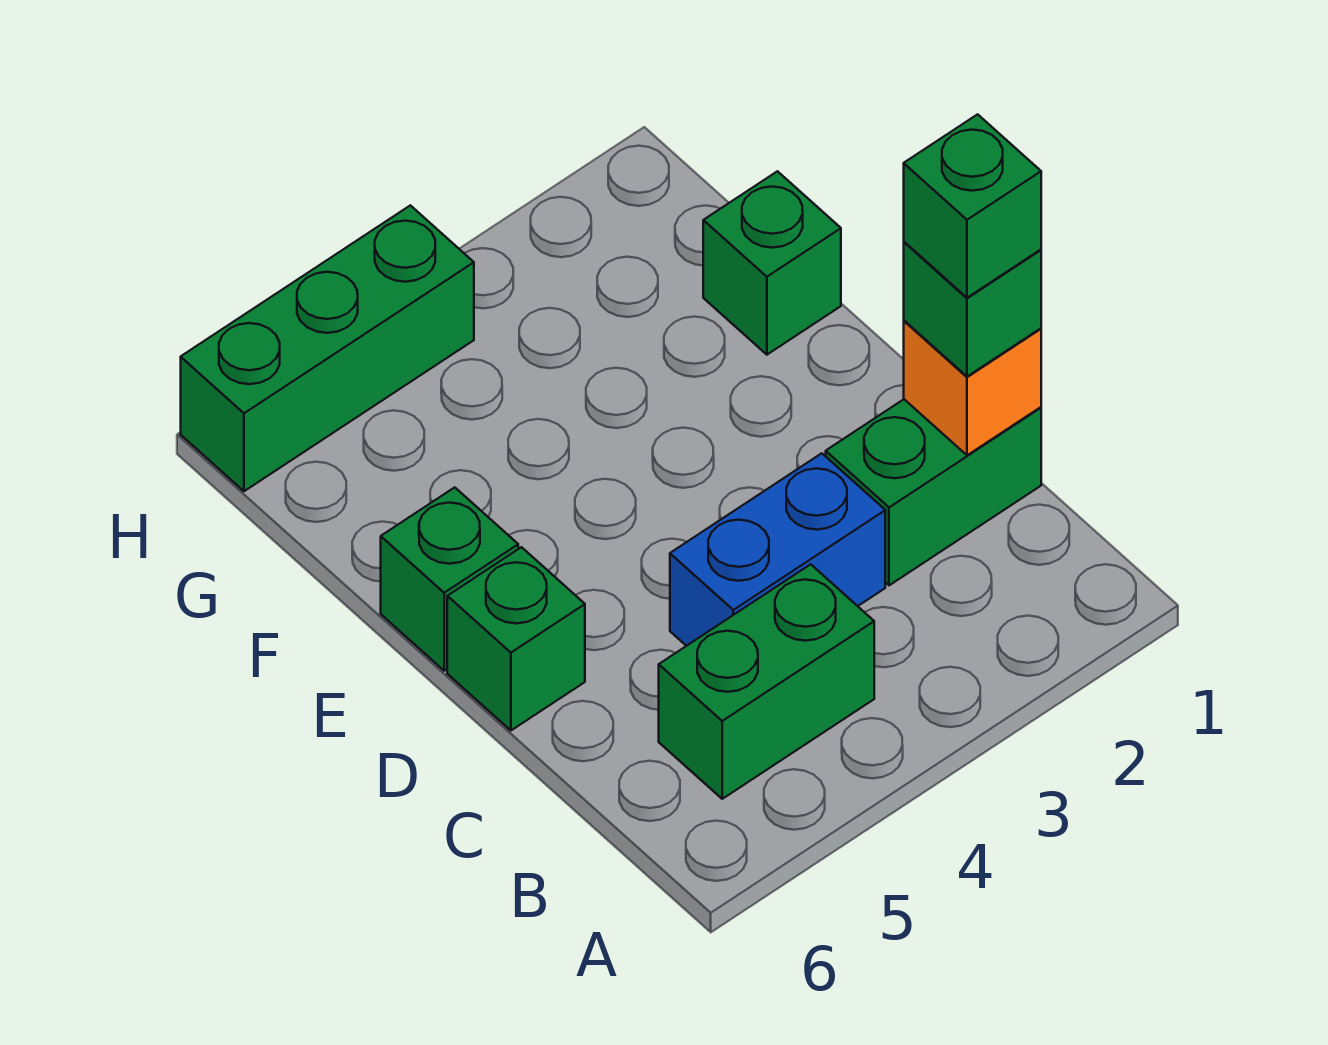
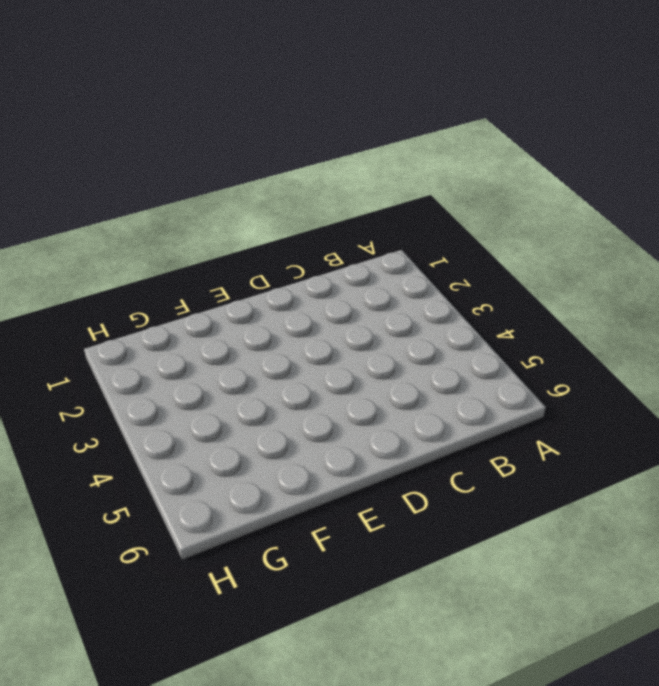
none -> green brick B4:B5 level 1
none -> green brick C1:C2 level 1

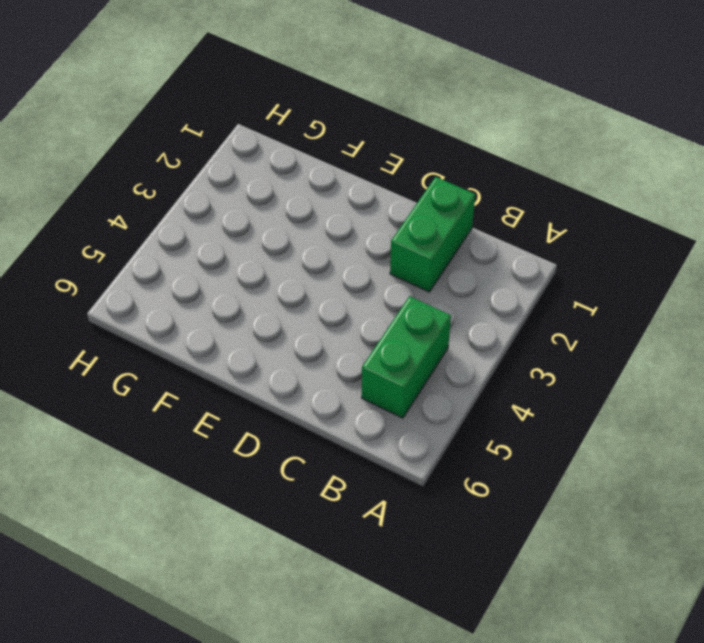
none -> blue brick C3:C4 level 1
none -> green brick D6 level 1

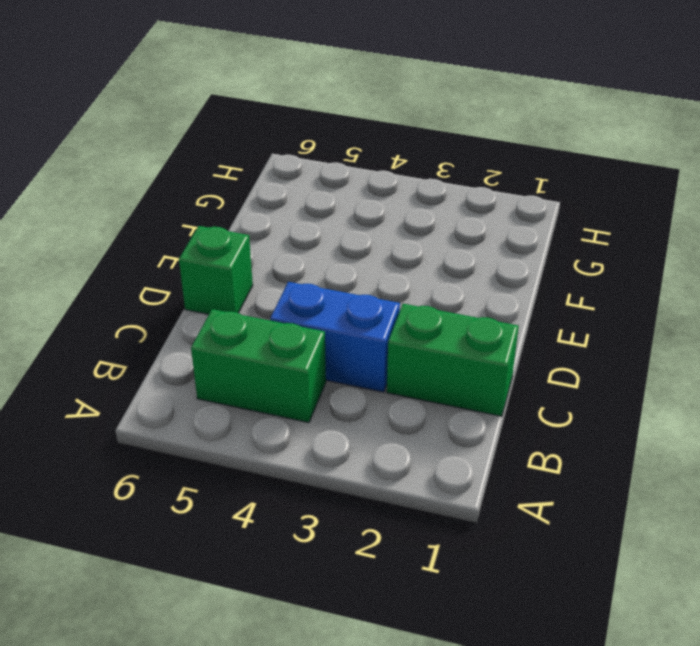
none -> green brick E6 level 1
none -> green brick F1 level 1

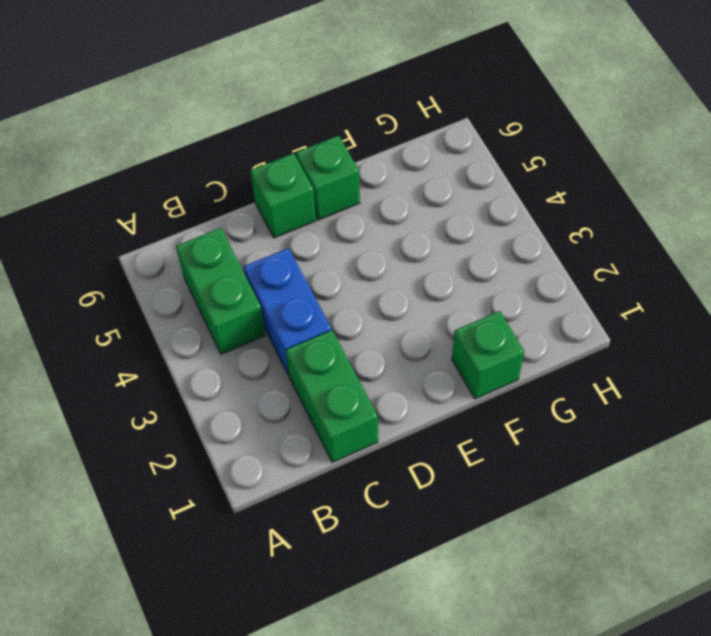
none -> green brick H4:H6 level 1
none -> orange brick C1 level 2

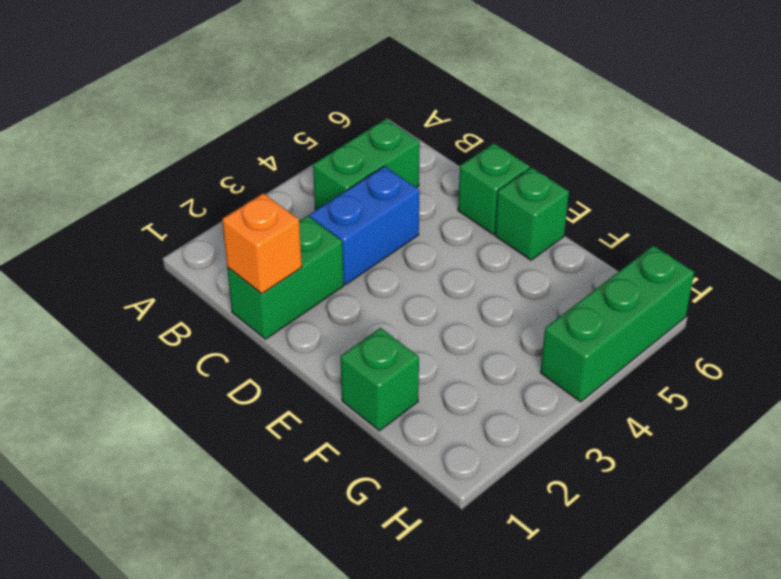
none -> green brick C1 level 3
none -> green brick C1 level 4

